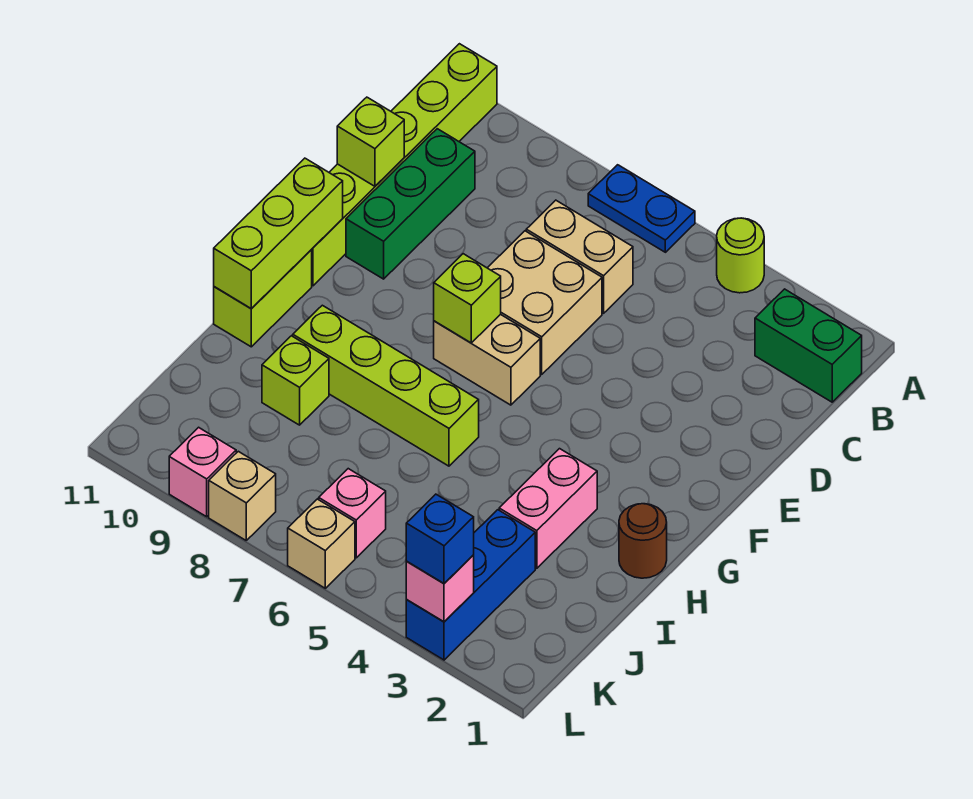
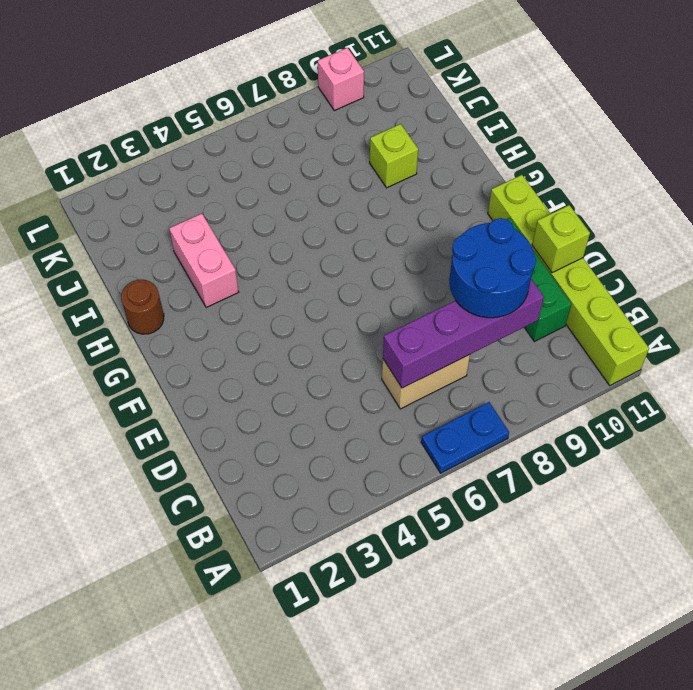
purple brick C6:C9 level 2 -> none
blue round brick C8:D9 level 3 -> none
none -> lime round brick A4 level 1
none -> green brick B1:B2 level 1
none -> tan brick D6:E7 level 1

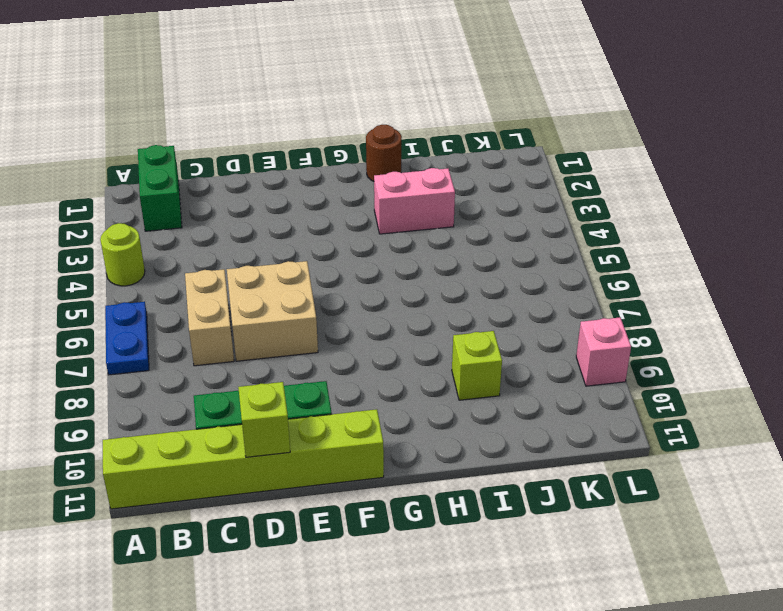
none -> tan brick F6:F7 level 1
none -> lime brick G11:H11 level 1
none -> lime brick H6:H9 level 1

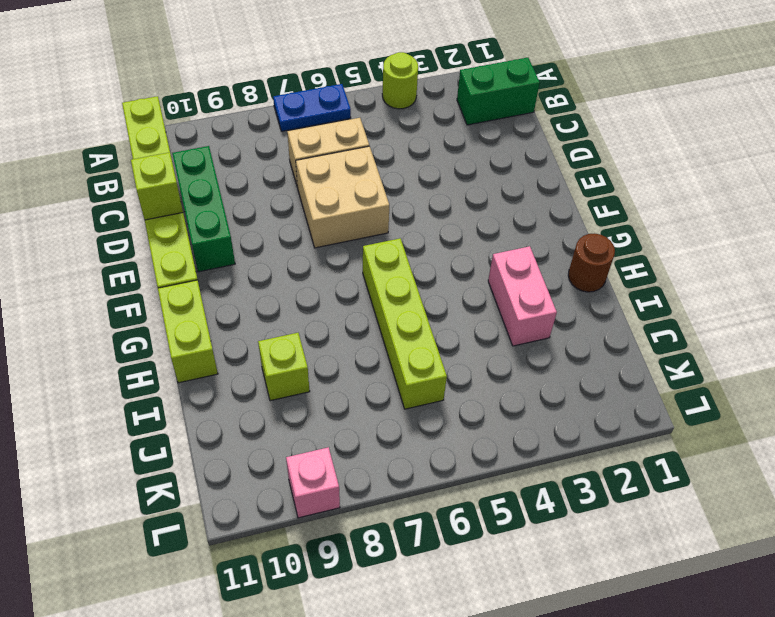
lime brick G6:J6 level 1 -> lime brick H6:H9 level 1
none -> tan brick F6:F7 level 1
none -> blue brick J3:L3 level 1
none -> pink brick K6 level 1

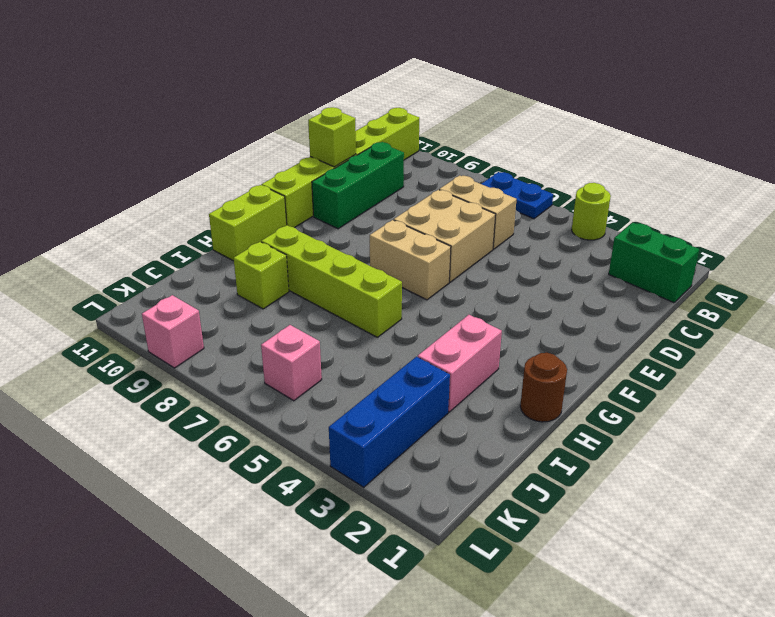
none -> tan brick L6 level 1
none -> tan brick L8 level 1
none -> lime brick F7 level 2

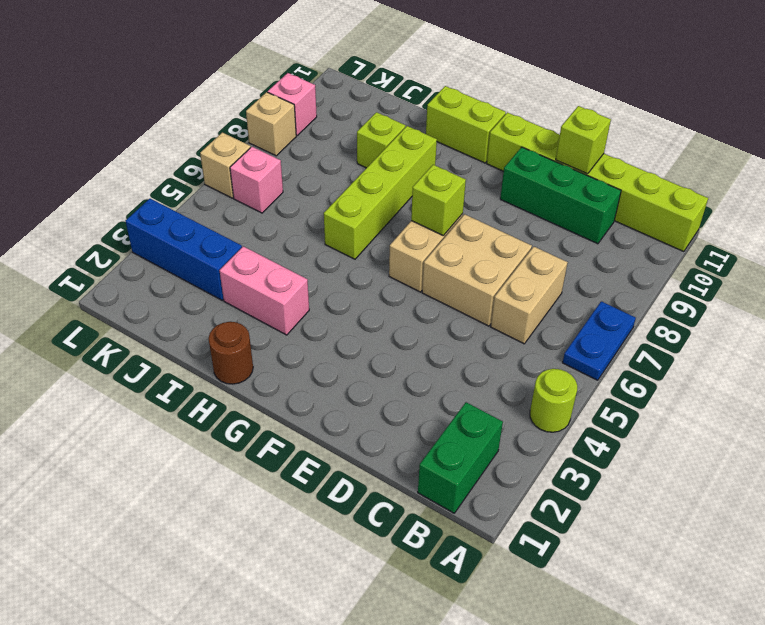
none -> lime brick F11:H11 level 2
none -> pink brick L3 level 2
none -> blue brick L3 level 3

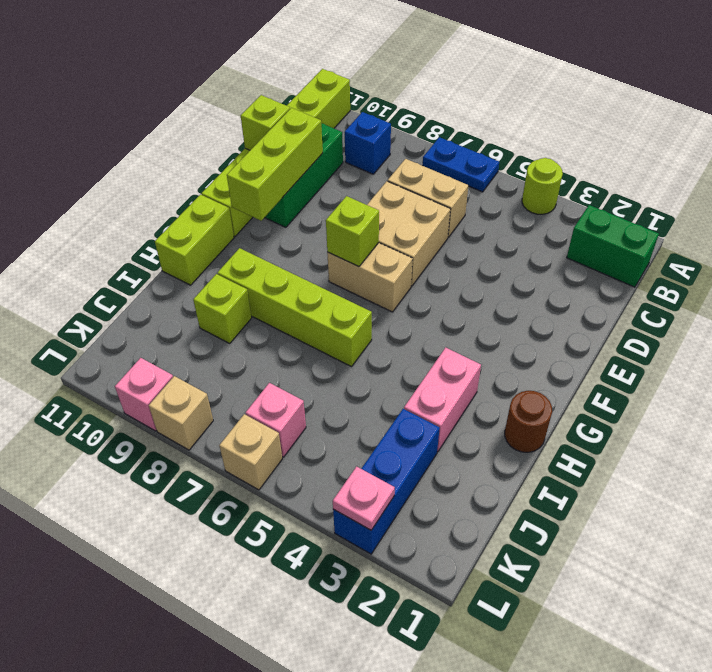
blue brick B9 level 1 -> blue brick L3 level 3
lime brick D10:F10 level 2 -> lime brick F11:H11 level 2
pink plate L3 level 2 -> pink brick L3 level 2

